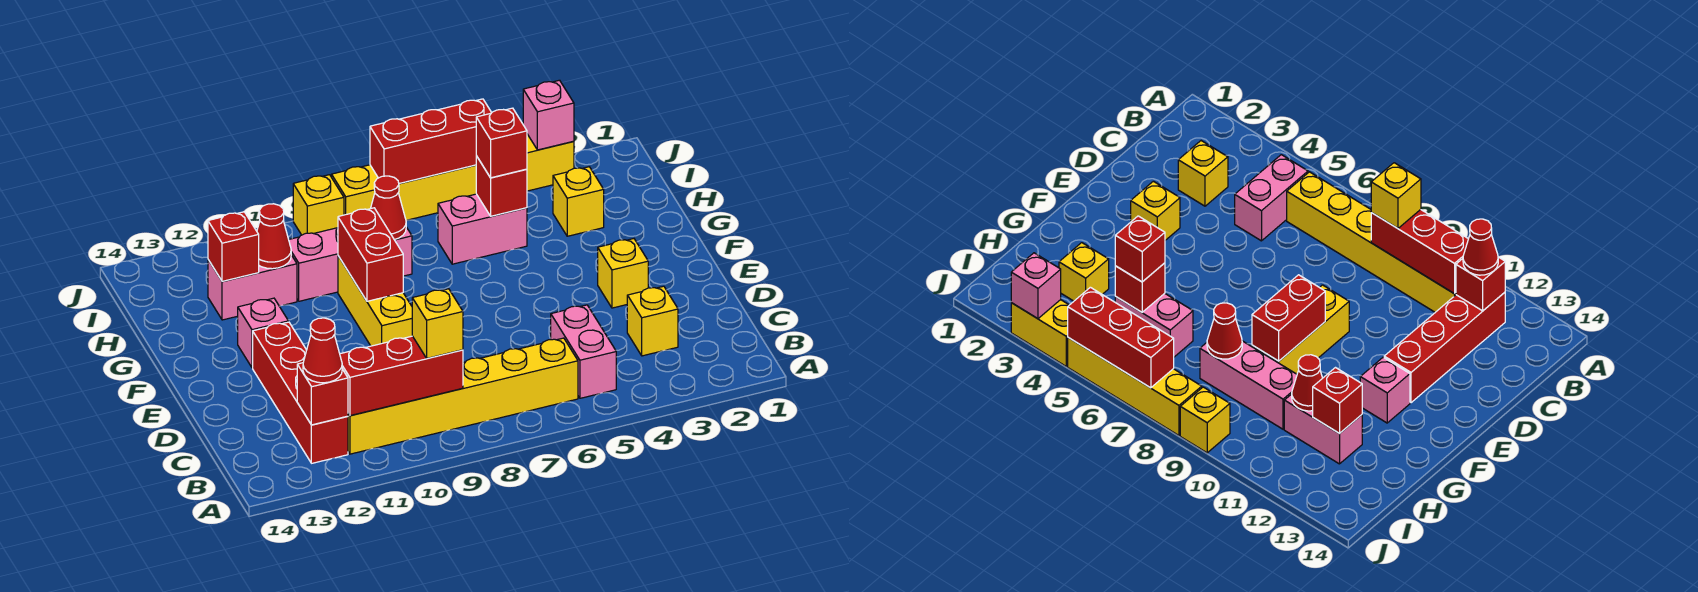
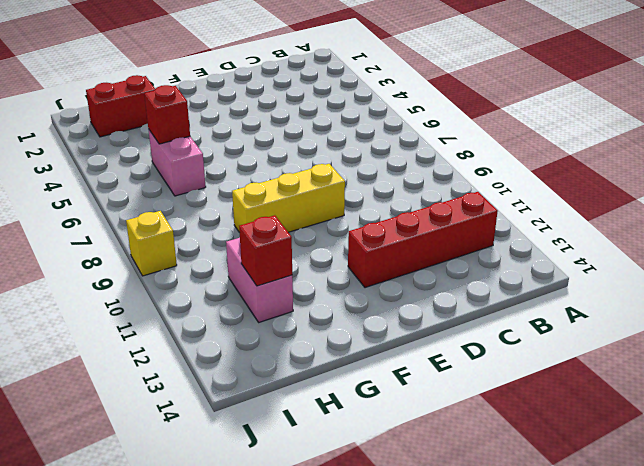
red brick H2:I2 level 1 -> red brick F9:G9 level 2
none -> pink brick B5:C5 level 1
none -> yellow brick B6:B11 level 1
none -> yellow brick C3 level 1

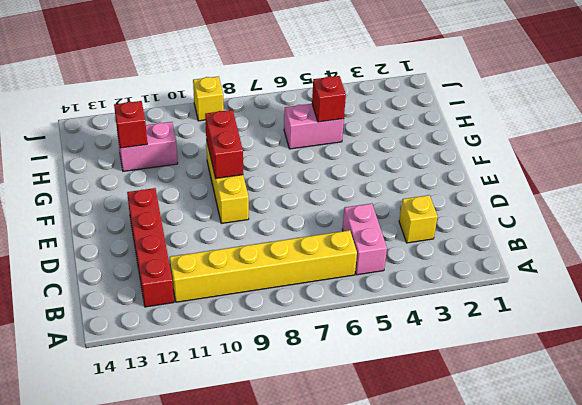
none -> yellow brick E3 level 1
none -> pink brick F12 level 1
none -> yellow brick H3 level 1

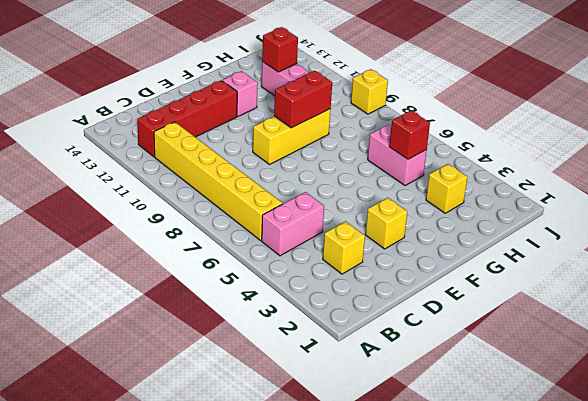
none -> pink brick H8:H10 level 1
none -> yellow brick J3:J4 level 1
none -> yellow brick J5:J8 level 1

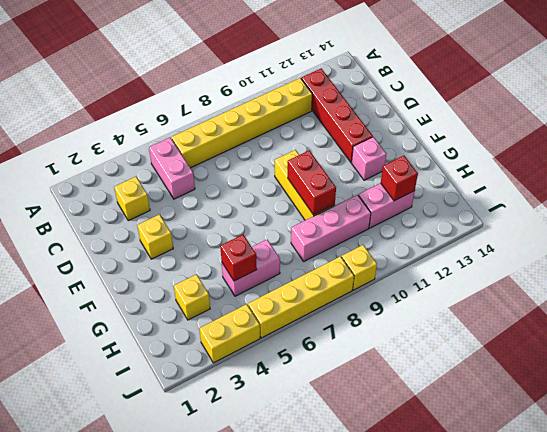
none -> red brick B9:B11 level 2
none -> red brick B12 level 2
none -> red cone H8 level 2

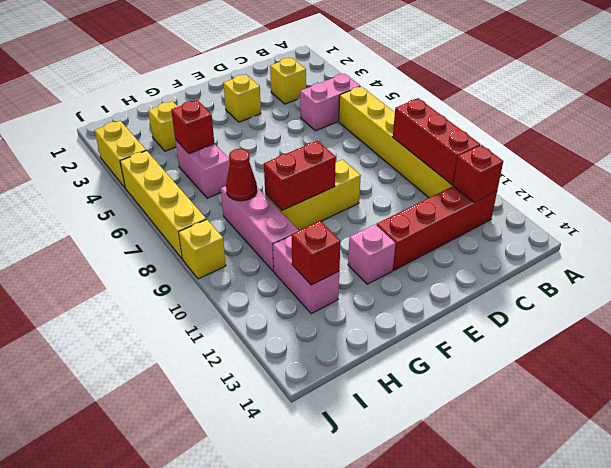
none -> red cone H11 level 2
none -> pink brick J3 level 2
none -> red brick J5:J7 level 2

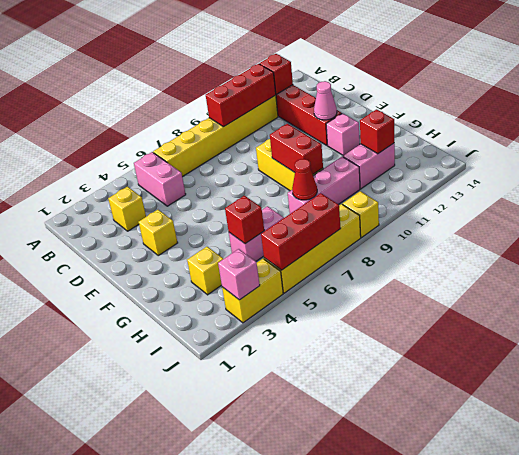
pink cone E12 level 2 -> none
none -> red cone H11 level 2
none -> yellow brick B9 level 3
none -> red cone B12 level 3

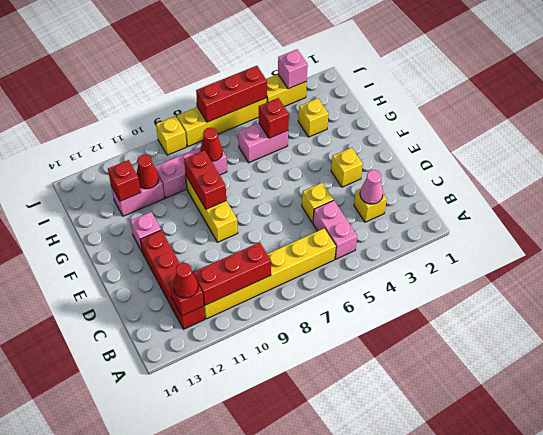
pink cone C3 level 2 -> none
yellow brick D5 level 1 -> yellow brick B9 level 3
none -> red brick H5 level 3

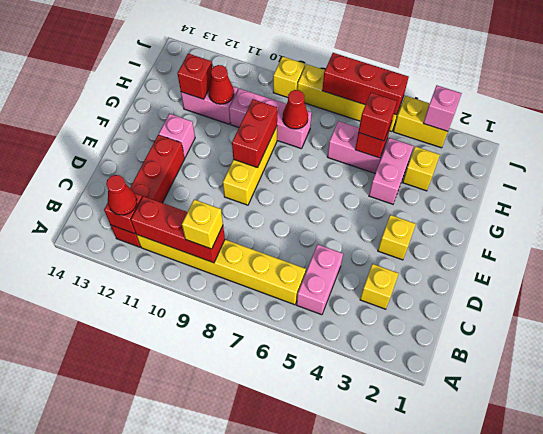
pink brick G4:H4 level 1 -> none

